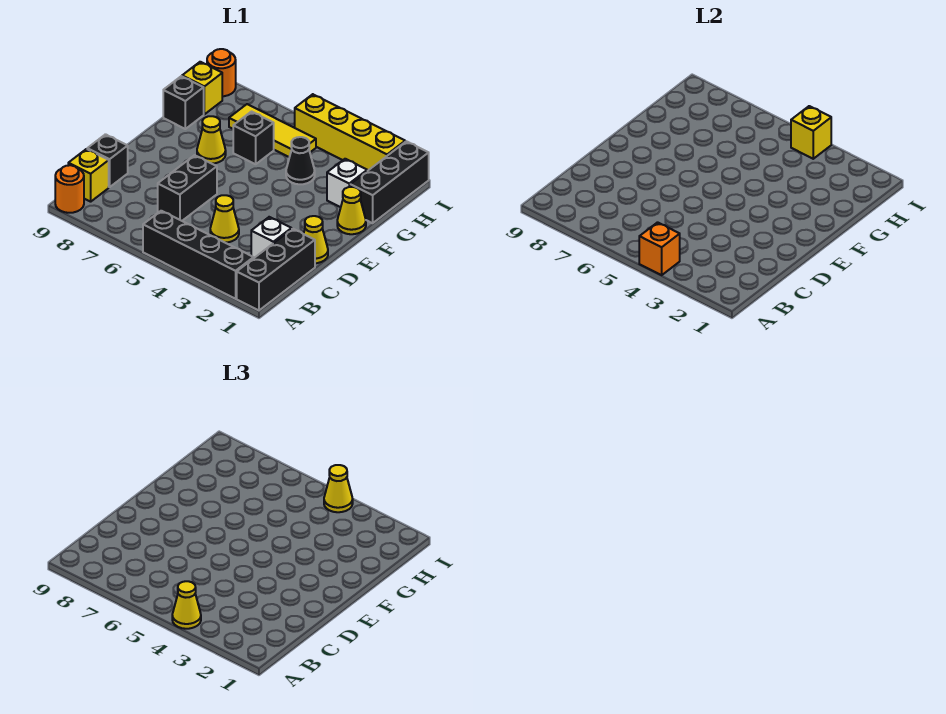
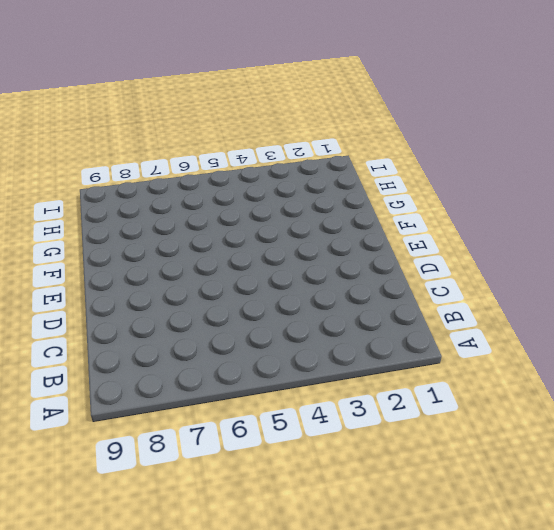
none -> black brick A1:C1 level 1
none -> black brick A2:A5 level 1
none -> orange round brick A9 level 1

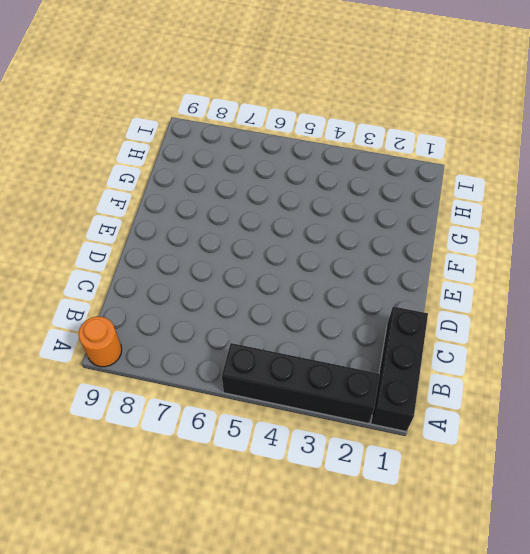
none -> yellow brick B9 level 1
none -> white brick C2 level 1
none -> yellow cone C4 level 1

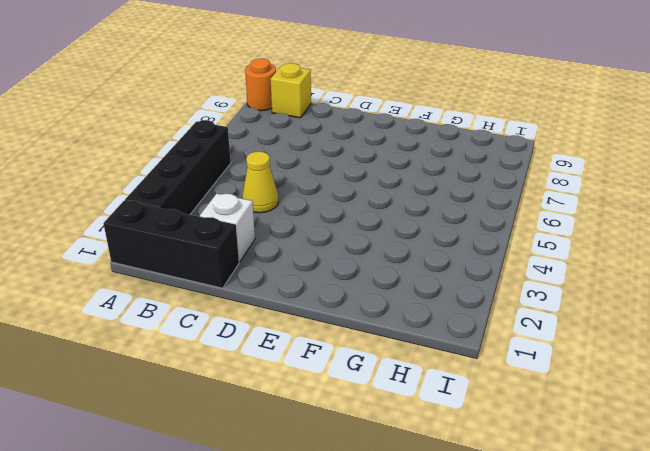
none -> black brick C6:D6 level 1
none -> black brick C9 level 1
none -> yellow cone D1 level 1

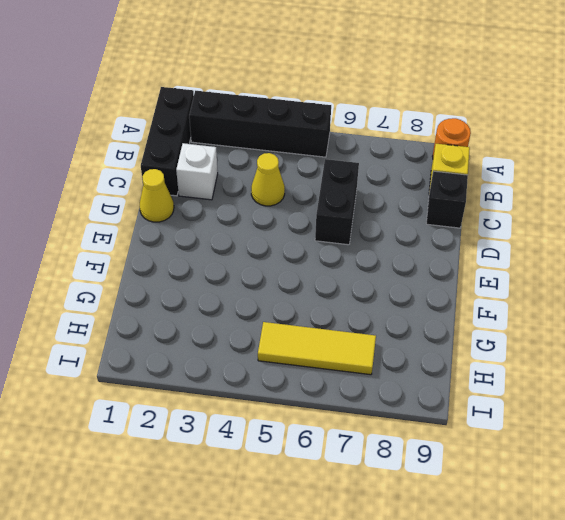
none -> yellow cone F1 level 1
none -> yellow cone F7 level 1
none -> black brick G1:I1 level 1

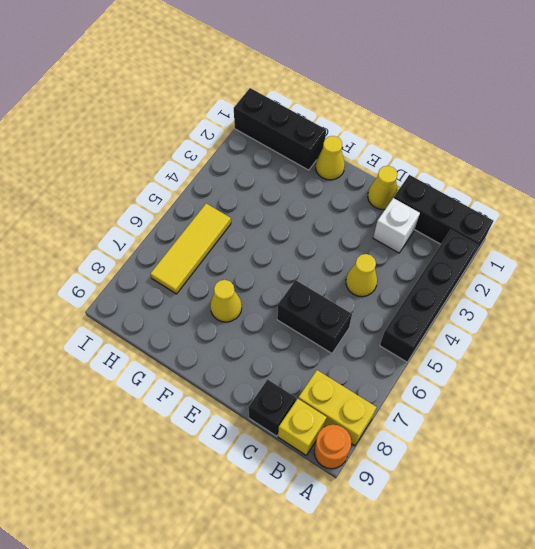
yellow brick A8:B8 level 1 -> none
none -> white brick G2 level 1
none -> black cone G4 level 1
none -> black brick G6 level 1

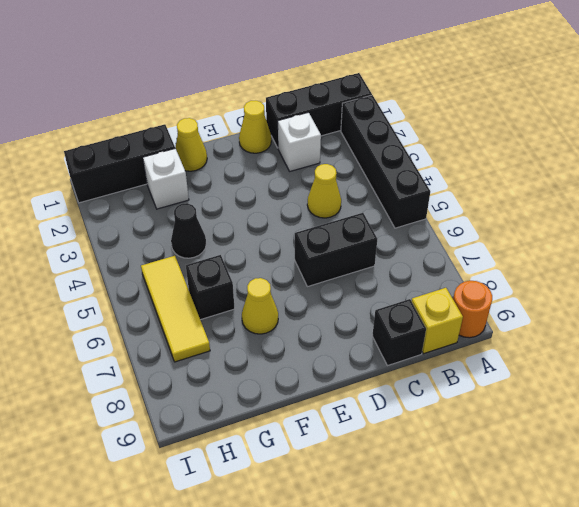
none -> black brick G9 level 1
none -> yellow brick H9 level 1
none -> yellow brick I2:I5 level 1

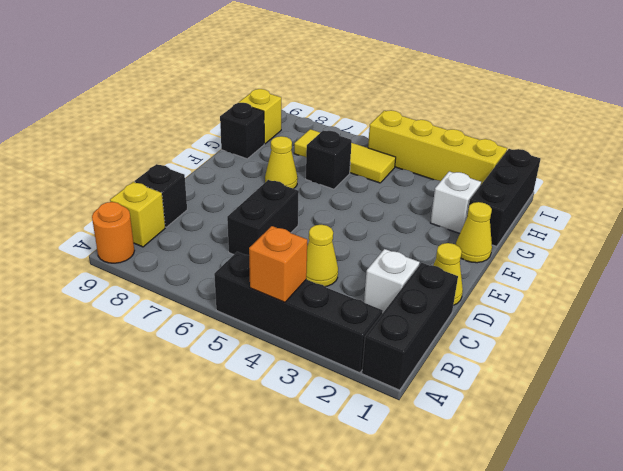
none -> black cone G4 level 1
none -> orange round brick I9 level 1
none -> yellow brick I4 level 2

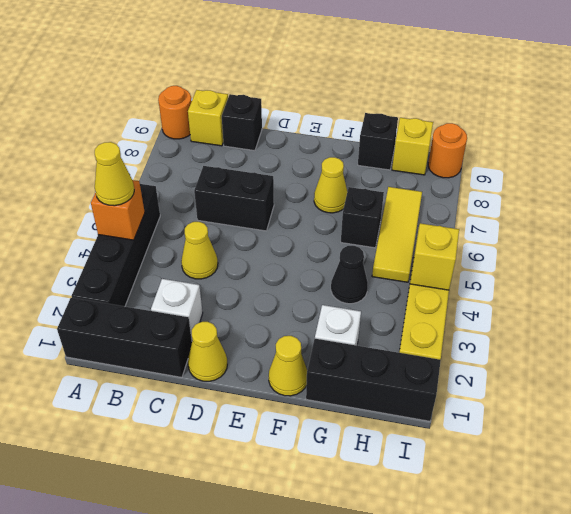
none -> yellow cone I4 level 3

